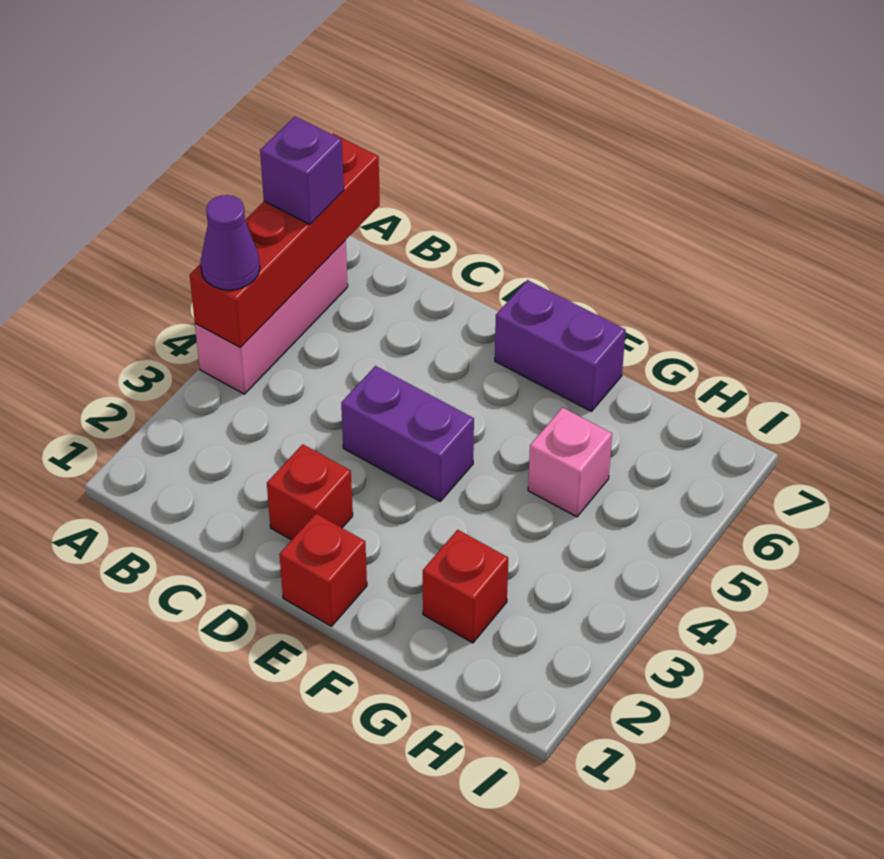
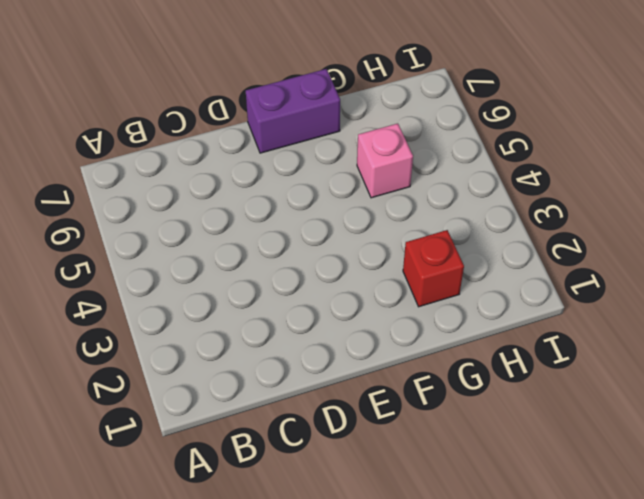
none -> pink brick A4:A6 level 1
none -> red brick D2 level 1

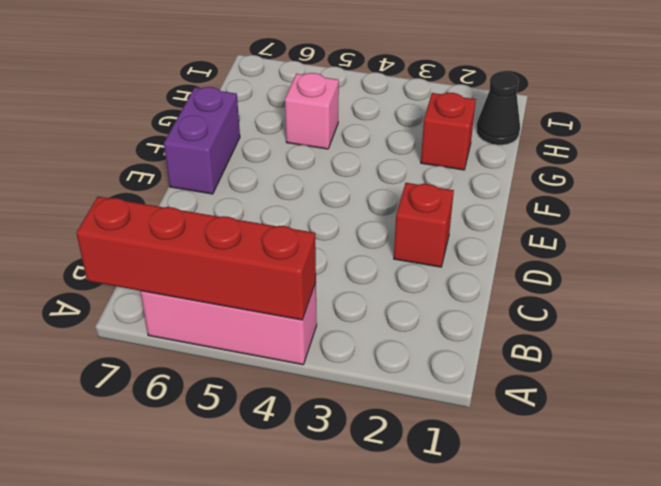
black cone H1 level 1 -> none
none -> purple brick D4:E4 level 1
none -> red brick E1 level 1

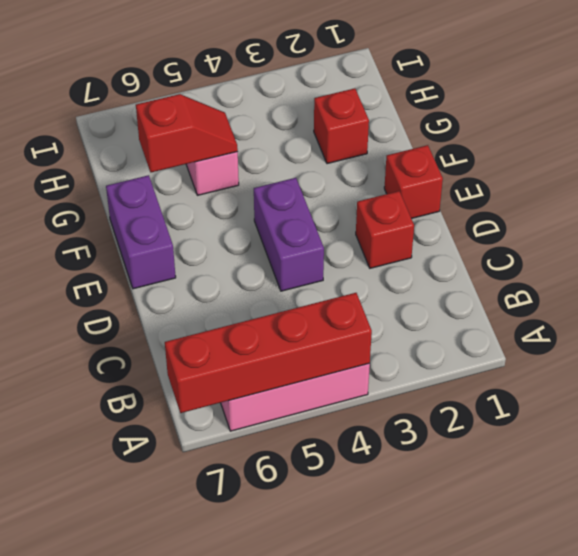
red slope G5:G6 level 2 top 6 -> none
none -> purple cone A4 level 3
none -> purple brick A6 level 3

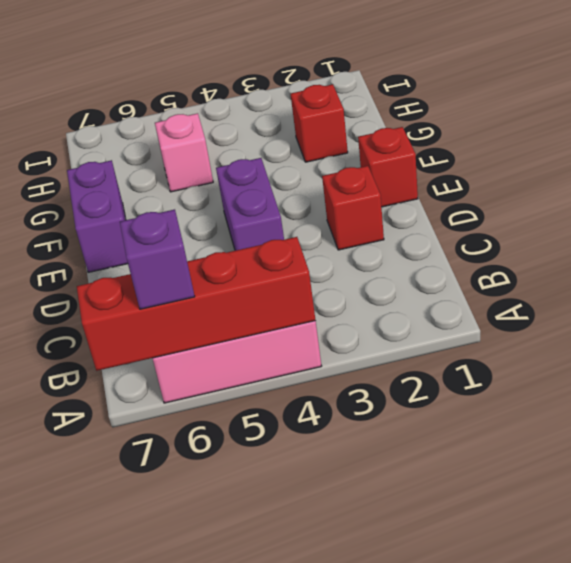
none -> purple cone A4 level 3

